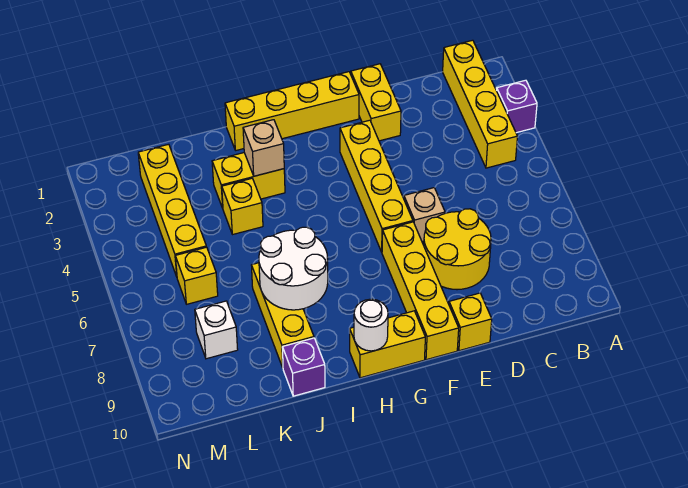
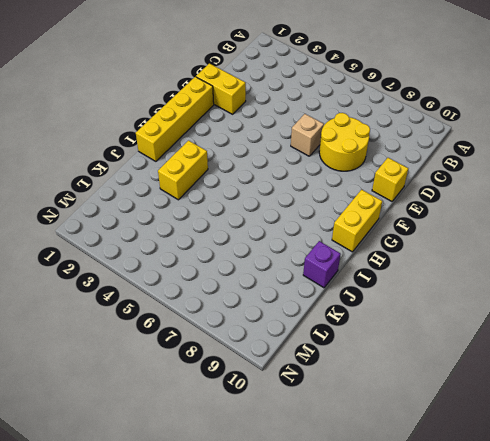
none -> purple brick A3 level 1
none -> yellow brick B1:B4 level 1
none -> yellow brick F3:F6 level 1

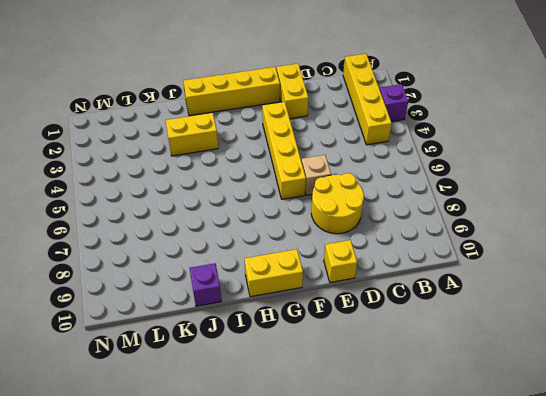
none -> yellow brick F7:F10 level 1
none -> yellow brick J4 level 1
none -> yellow brick J7:J9 level 1

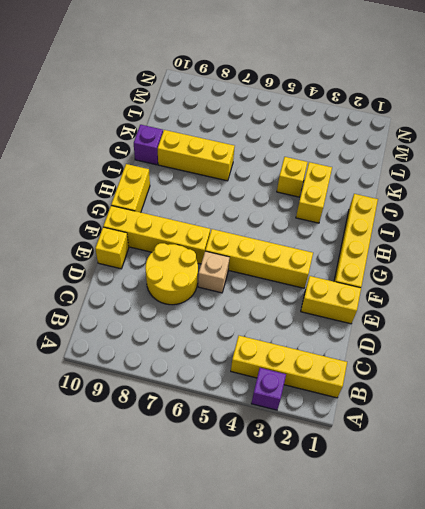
none -> yellow brick L2:L5 level 1
none -> yellow brick L6 level 1
none -> white brick L8 level 1

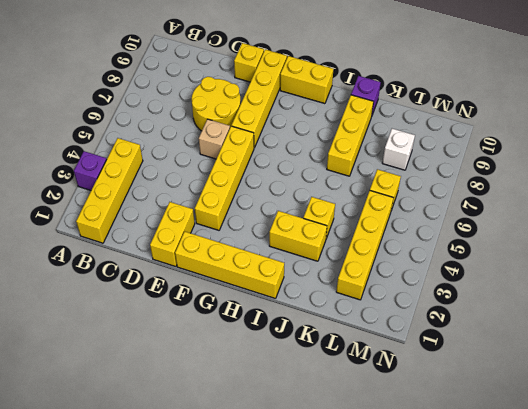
none -> white round brick H10 level 2
none -> tan brick I3 level 2
none -> white round brick I7:J8 level 2

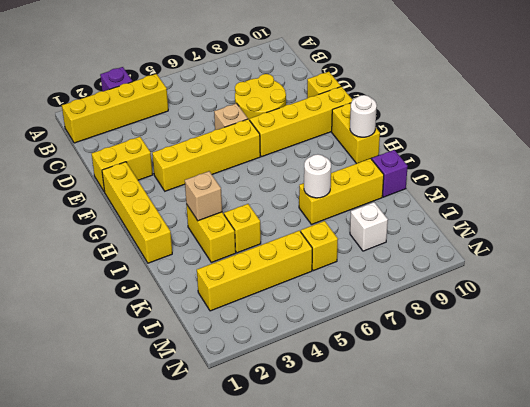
white round brick J7 level 2 -> white round brick I7:J8 level 2

